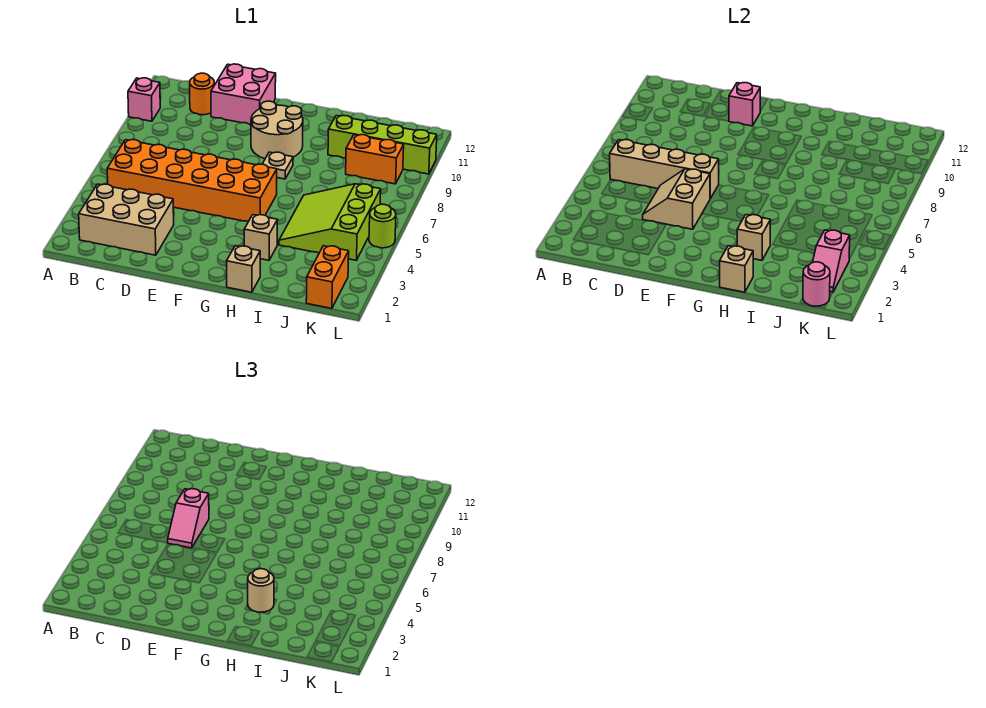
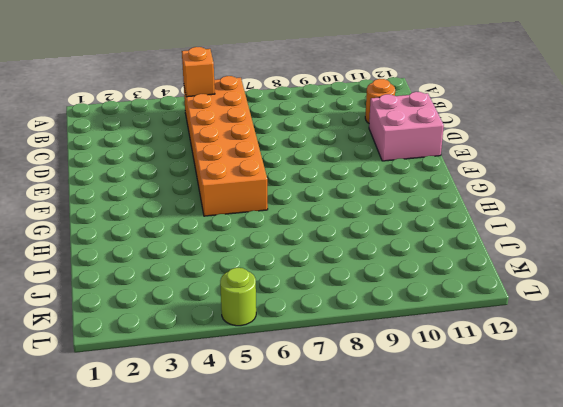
orange brick B5 level 2 -> none
none -> pink brick A10 level 1
none -> tan brick B2:D3 level 1
none -> tan round brick F9:G10 level 1

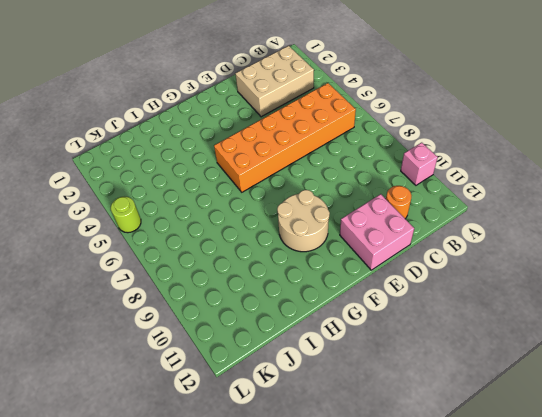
none -> tan plate G8 level 1
none -> tan brick H1 level 1
none -> tan brick H3 level 1

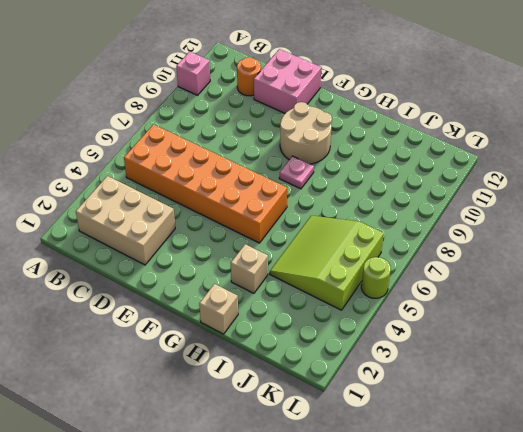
pink plate G8 level 1 -> tan plate G8 level 1
none -> lime brick I10:L10 level 1
none -> orange brick J9:K9 level 1
none -> orange brick K1:K2 level 1

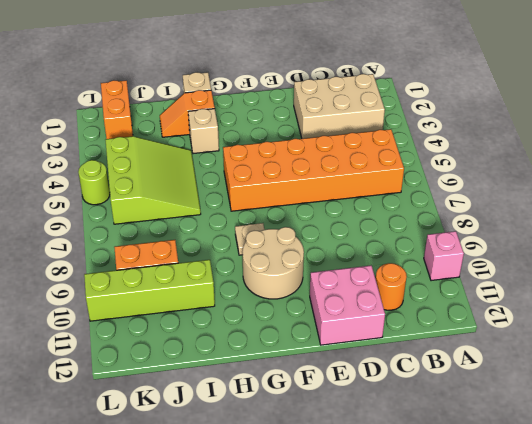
orange slope H2:I2 level 1 top H -> none
none -> tan brick B6:E6 level 2
none -> tan slope D4:E5 level 2 top E
none -> pink brick E11 level 2

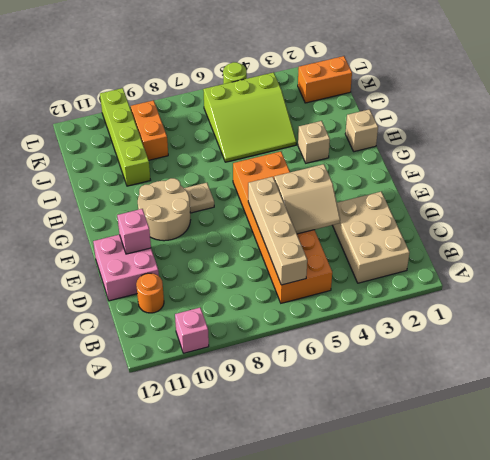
none -> tan brick H1 level 2
none -> tan brick H3 level 2
none -> pink round brick K1 level 2

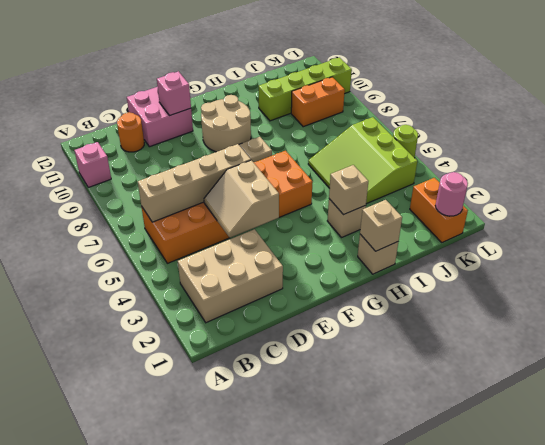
none -> pink slope K2:K3 level 2 top 3
none -> pink slope D6:D7 level 3 top 7
none -> tan round brick H3 level 3

